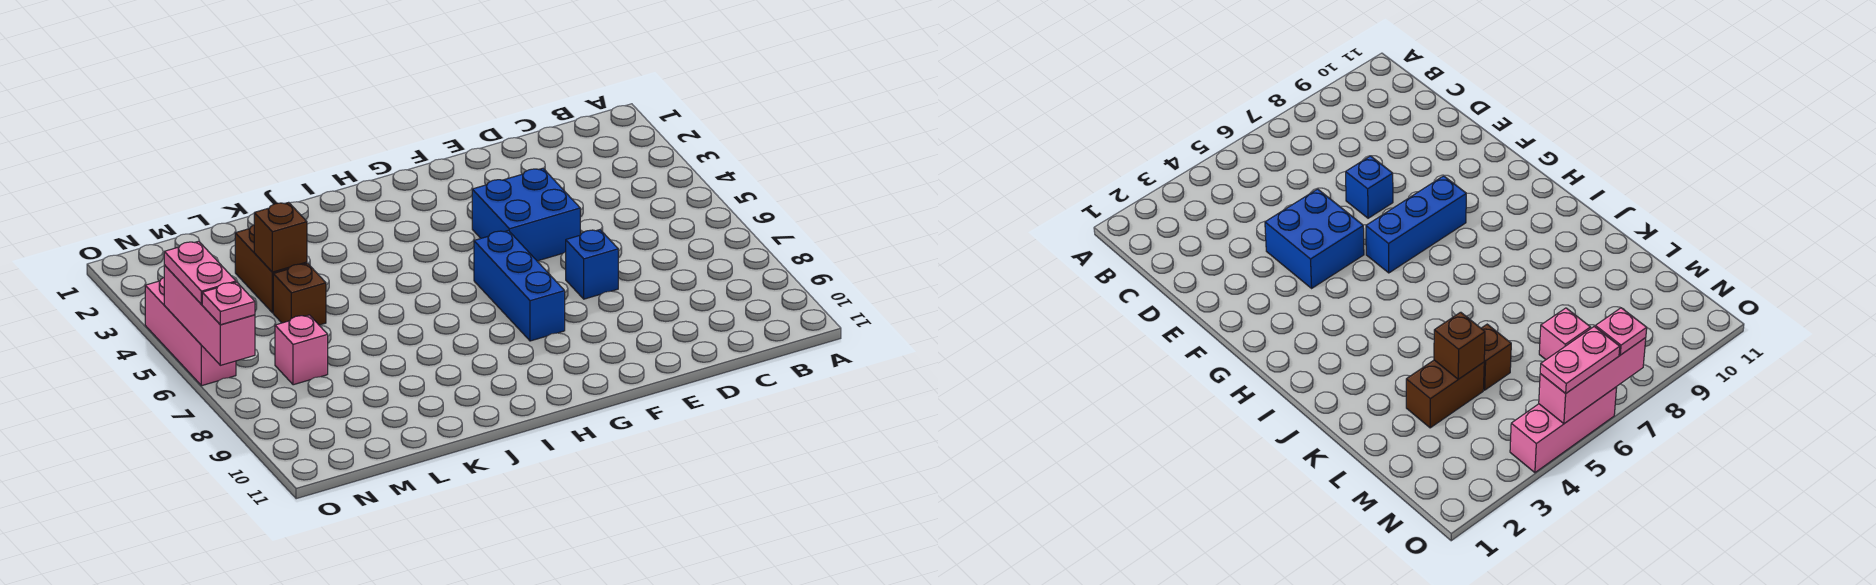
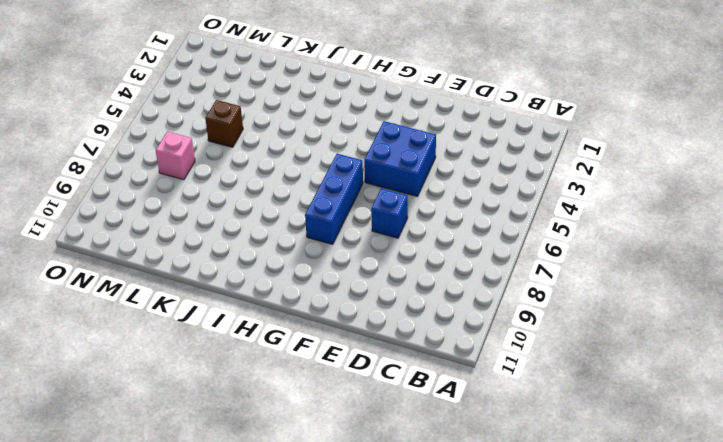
none -> brown brick L3:L4 level 1
none -> pink brick O4:O6 level 1

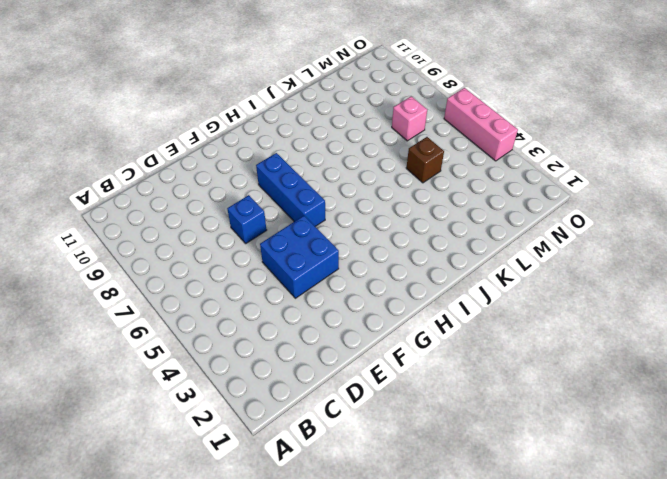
none -> brown brick L3:L4 level 1
none -> brown brick L4 level 2

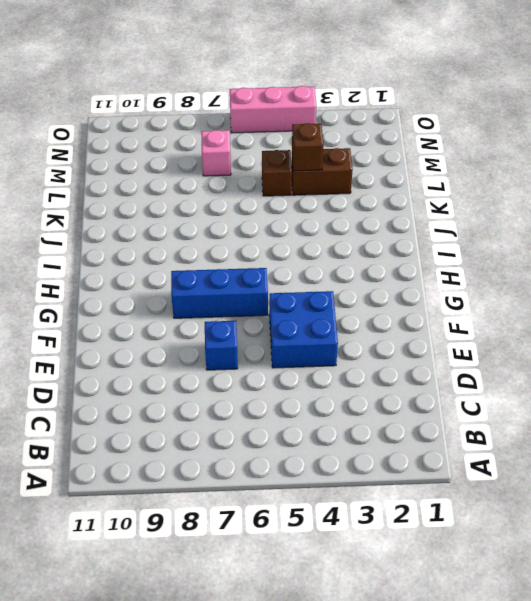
none -> pink brick O5:O7 level 2
none -> pink plate O5:O6 level 3

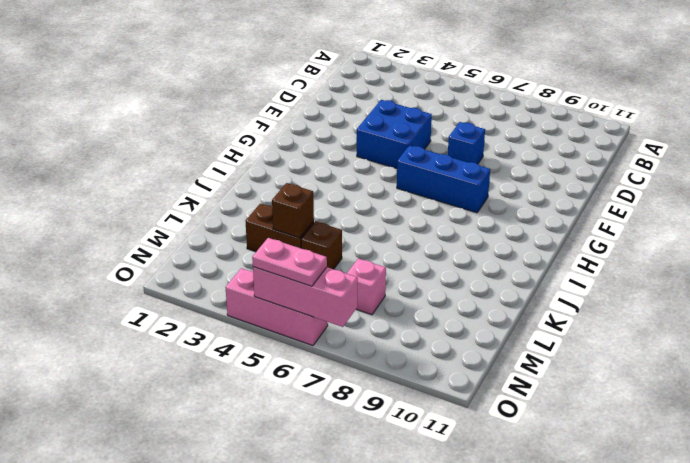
none -> pink plate O7 level 3

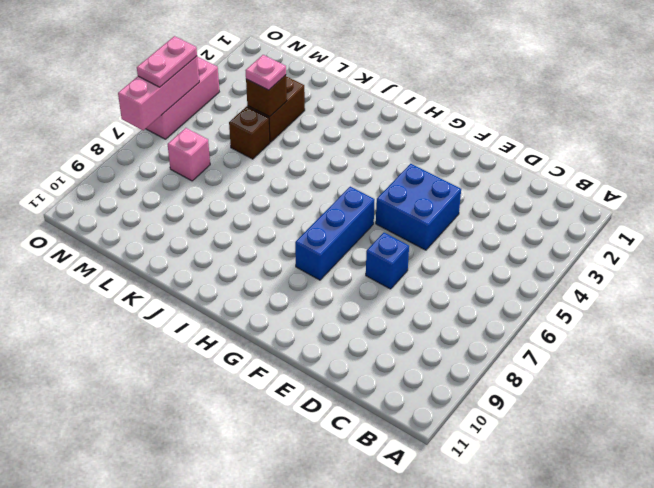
pink plate L4 level 3 -> pink plate O7 level 3

